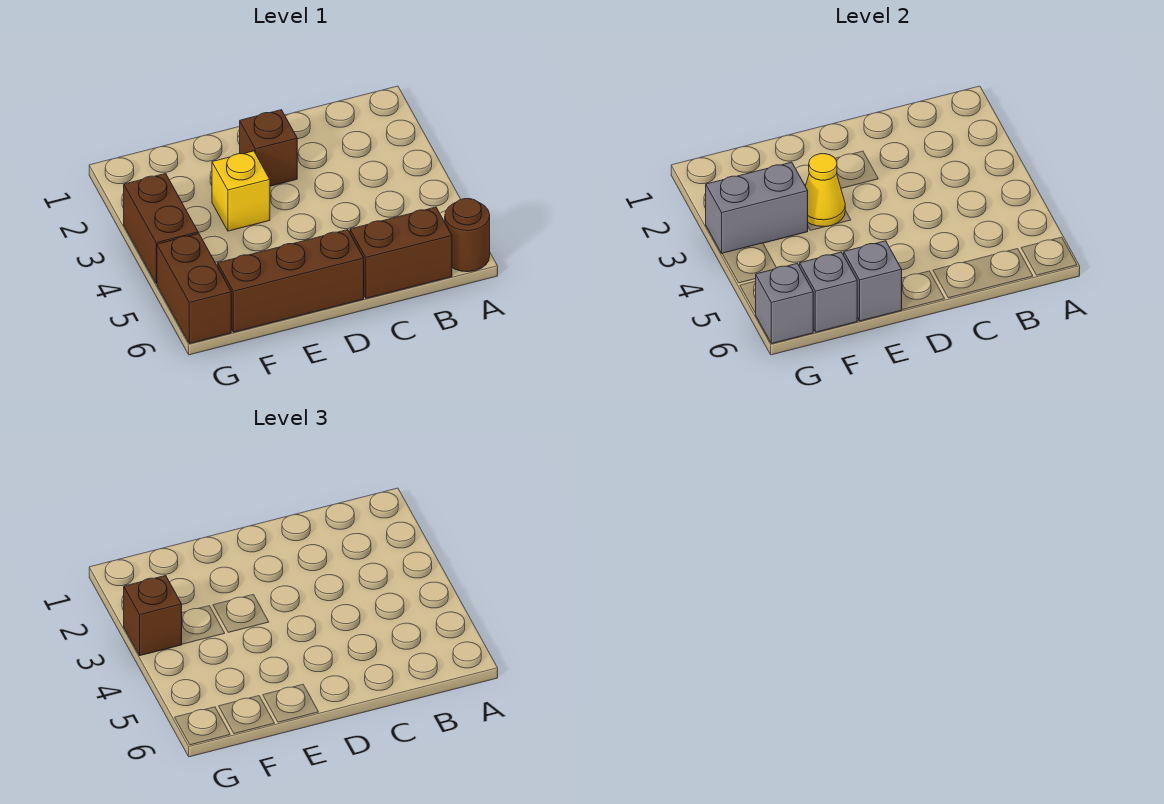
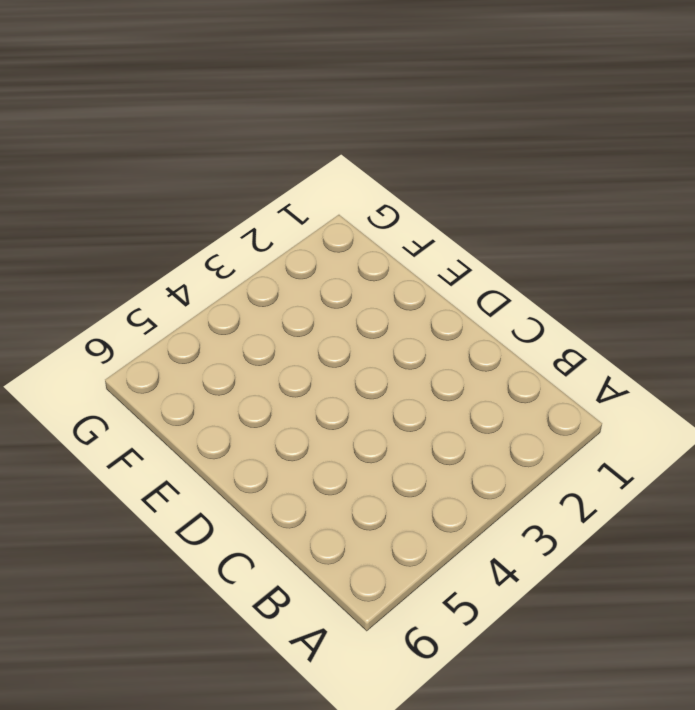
none -> brown round brick A6 level 1
none -> brown brick B6:C6 level 1
none -> brown brick D2 level 1

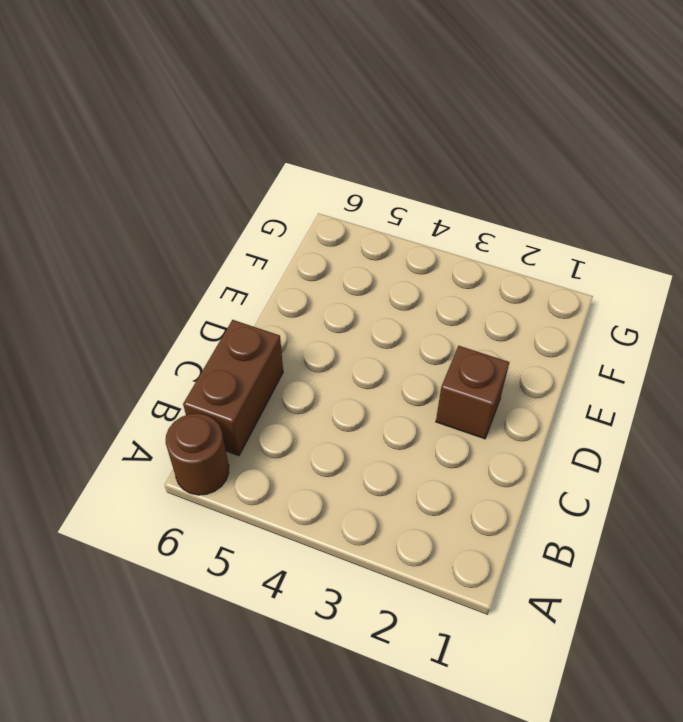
none -> brown brick D6:F6 level 1
none -> yellow brick E3 level 1
none -> brown brick G3:G4 level 1

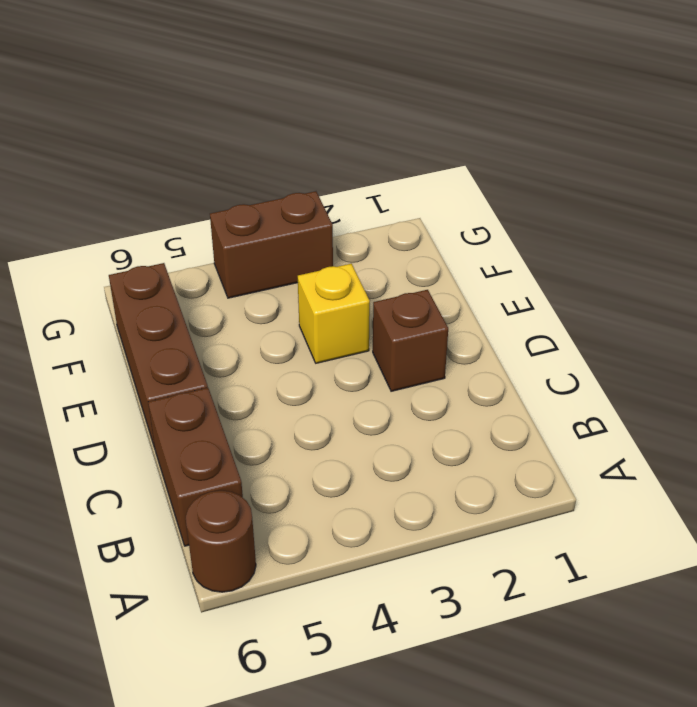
none -> brown brick G5:G6 level 1
none -> yellow cone E3 level 2
none -> grey brick E6 level 2

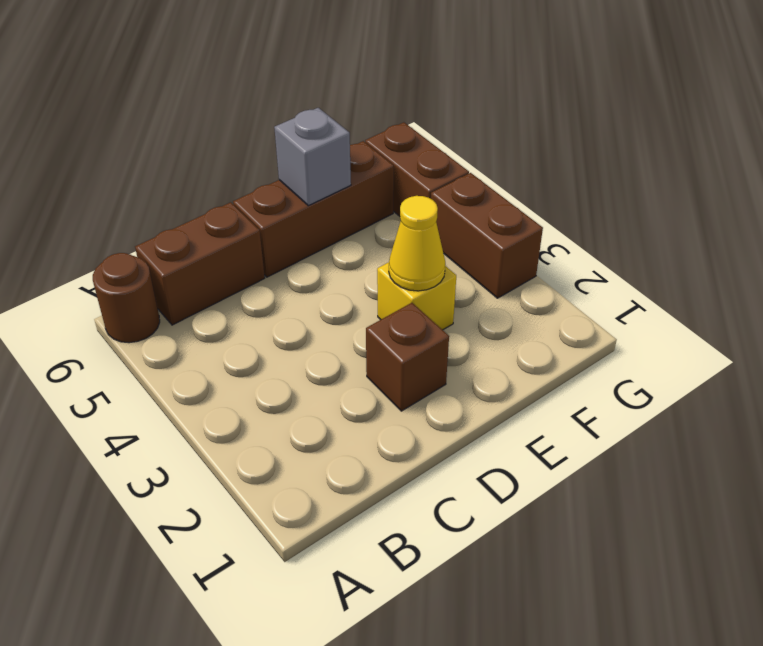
none -> grey brick F3:G3 level 2
none -> grey brick F6 level 2
none -> grey brick G6 level 2

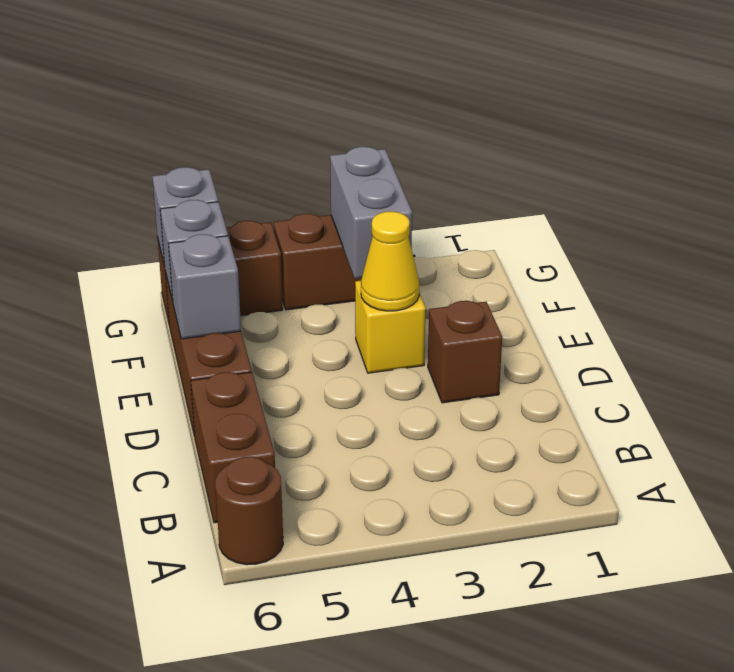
none -> brown brick G3 level 3

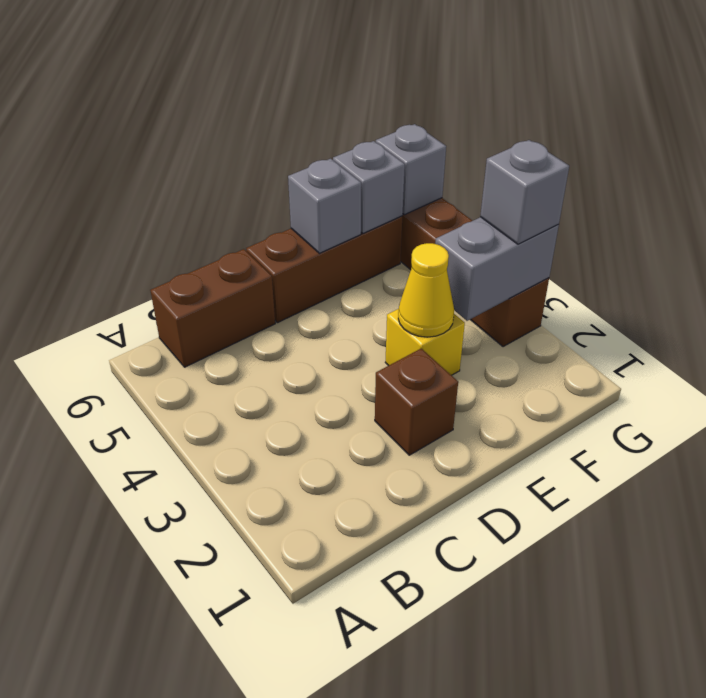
grey brick G3 level 3 -> brown brick G3 level 3
none -> brown round brick A6 level 1

